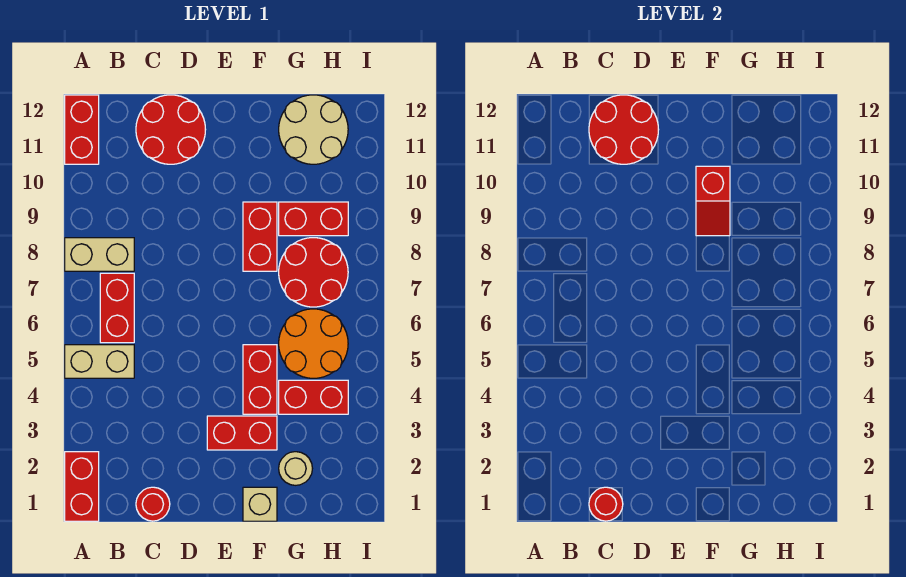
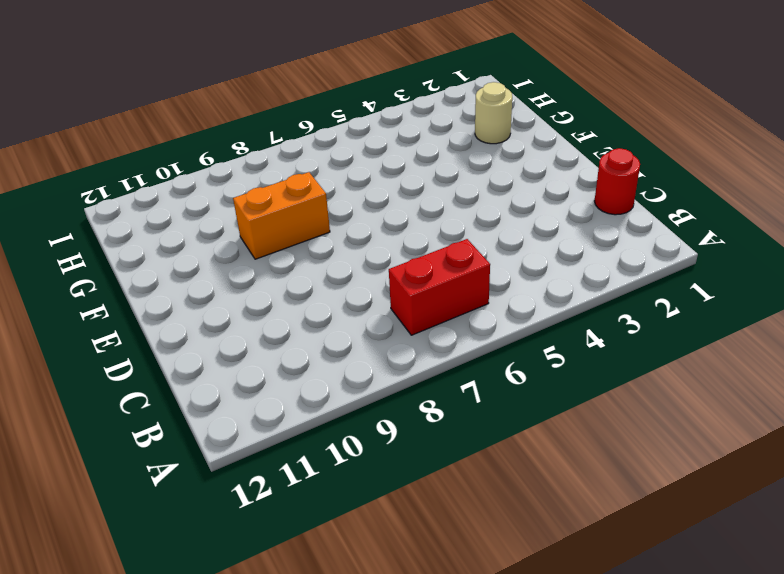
orange brick F8:F9 level 1 -> red brick F8:F9 level 1
none -> red brick A1:A2 level 1
none -> tan brick A5:B5 level 1
none -> tan brick A8:B8 level 1

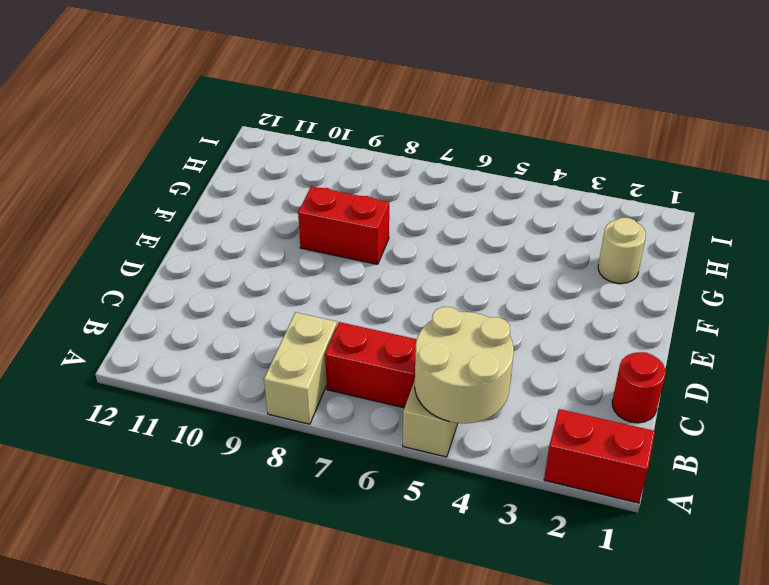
tan round brick A4:B5 level 2 -> tan round brick G11:H12 level 1
none -> red brick A11:A12 level 1
none -> red round brick C11:D12 level 1
none -> red brick E3:F3 level 1

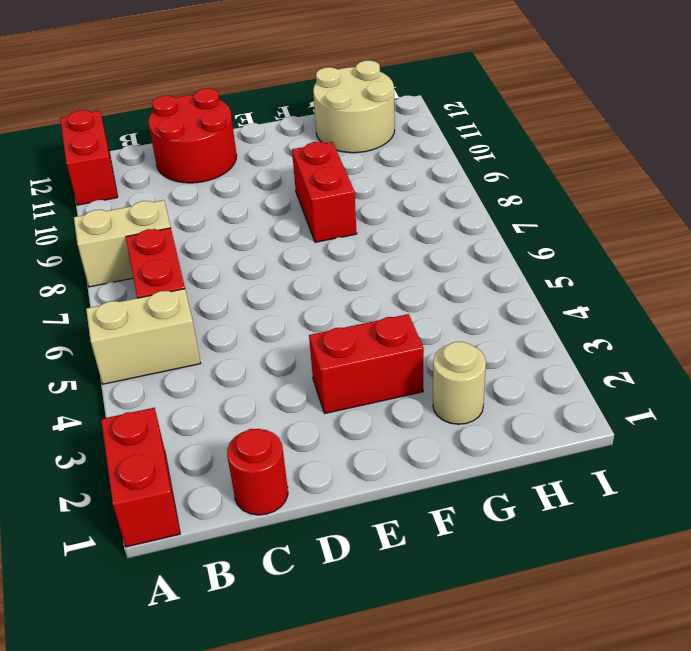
none -> tan brick F1 level 1
none -> red brick F4:F5 level 1
none -> red brick G4:H4 level 1

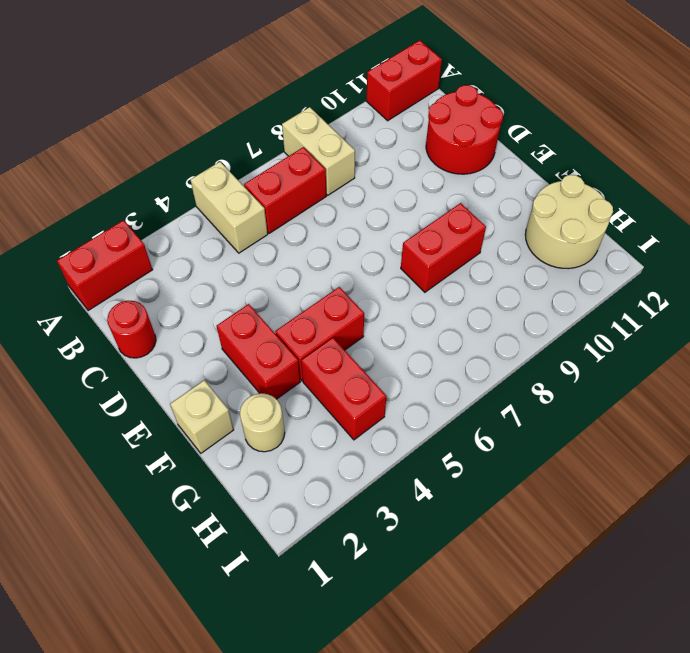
none -> orange round brick G5:H6 level 1
none -> red round brick G7:H8 level 1
none -> red brick G9:H9 level 1

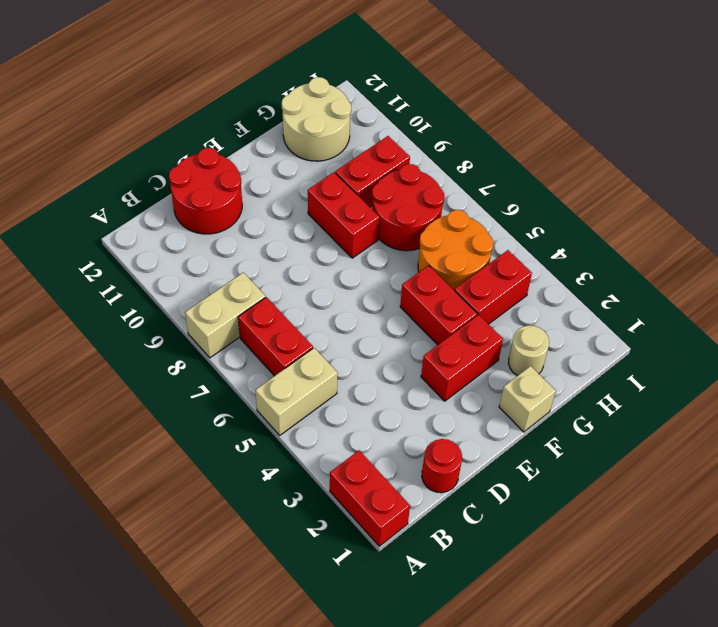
none -> red brick A11:A12 level 1
none -> red round brick C1 level 2
none -> red round brick C11:D12 level 2

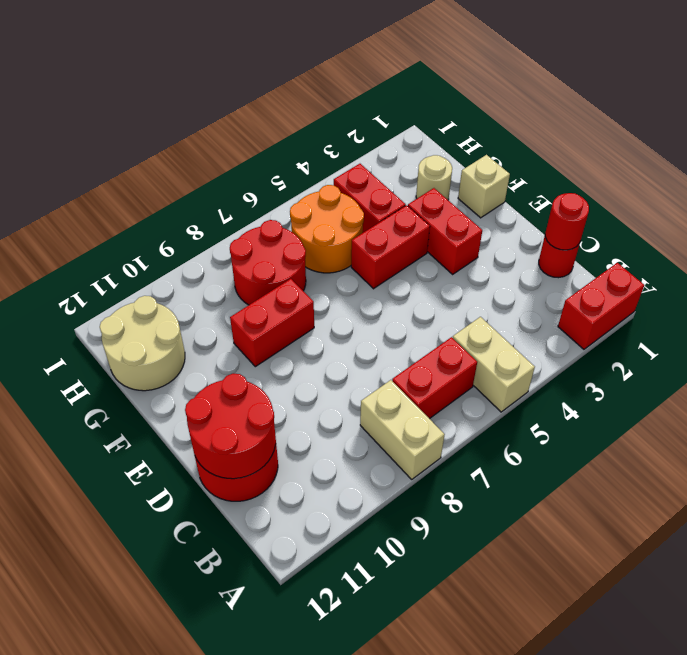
none -> red brick A11:A12 level 1
none -> red brick G9:H9 level 1
none -> red slope F9:F10 level 2 top 10

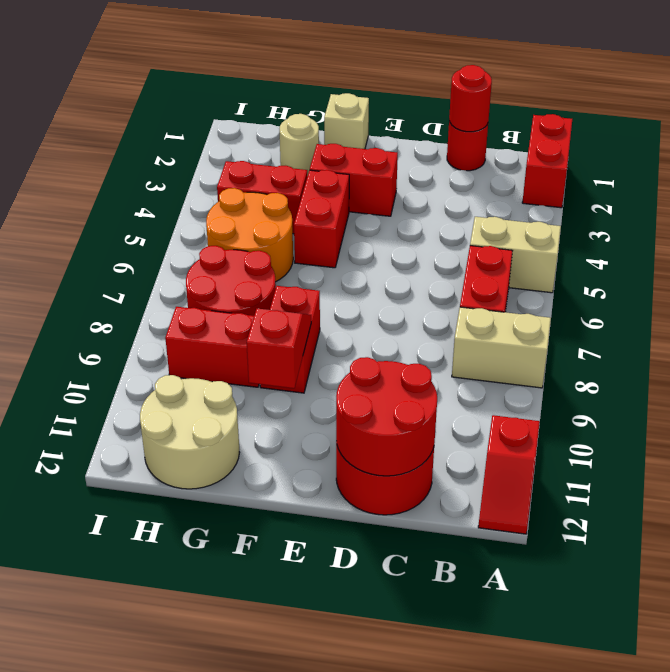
red slope A11:A12 level 1 top 11 -> red brick A11:A12 level 1

